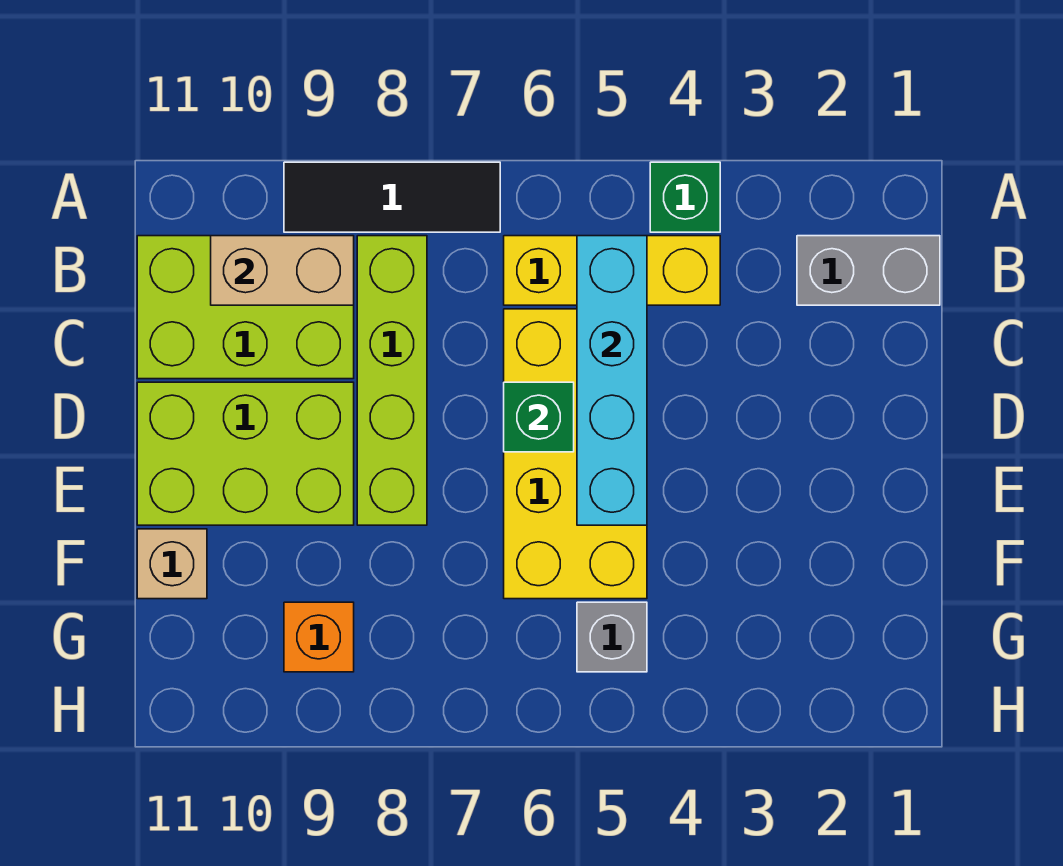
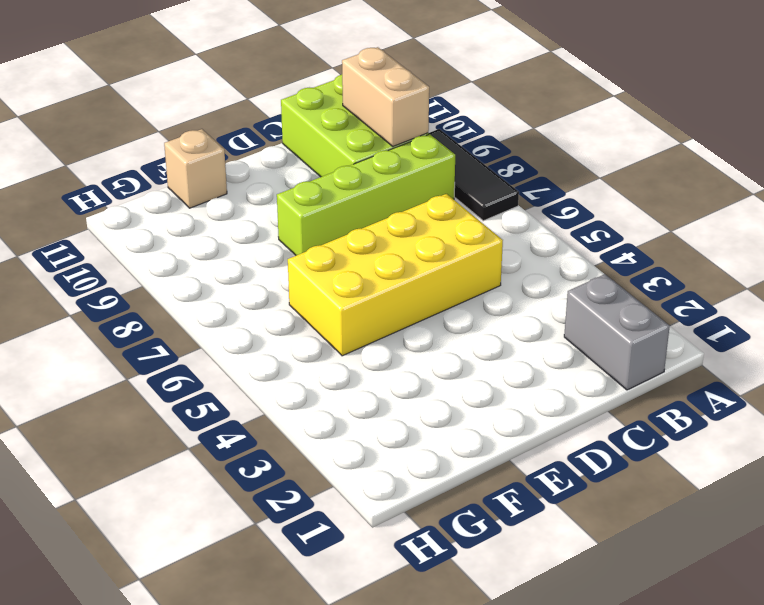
none -> green brick A4 level 1
none -> yellow brick B4:B6 level 1
none -> lime brick D9:E11 level 1

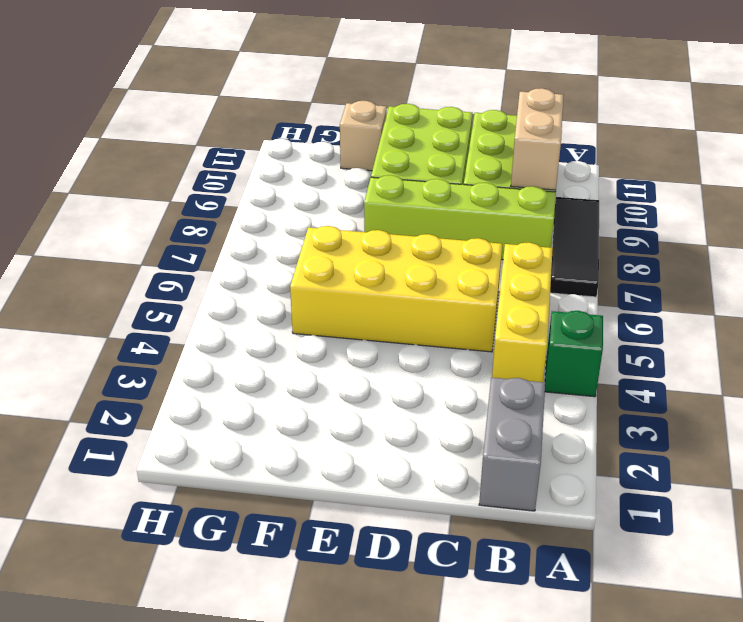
none -> grey brick G5 level 1
none -> orange brick G9 level 1
none -> cyan brick B5:E5 level 2

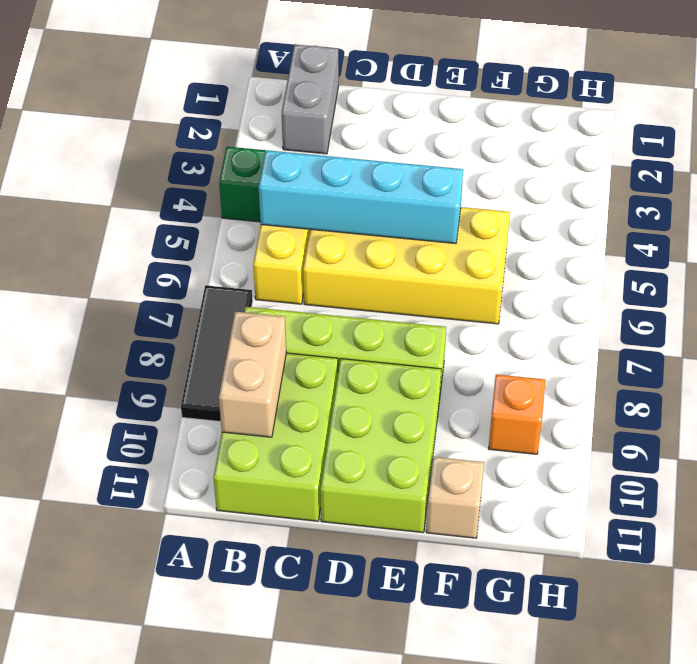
none -> grey brick G5 level 1
none -> green brick D6 level 2

